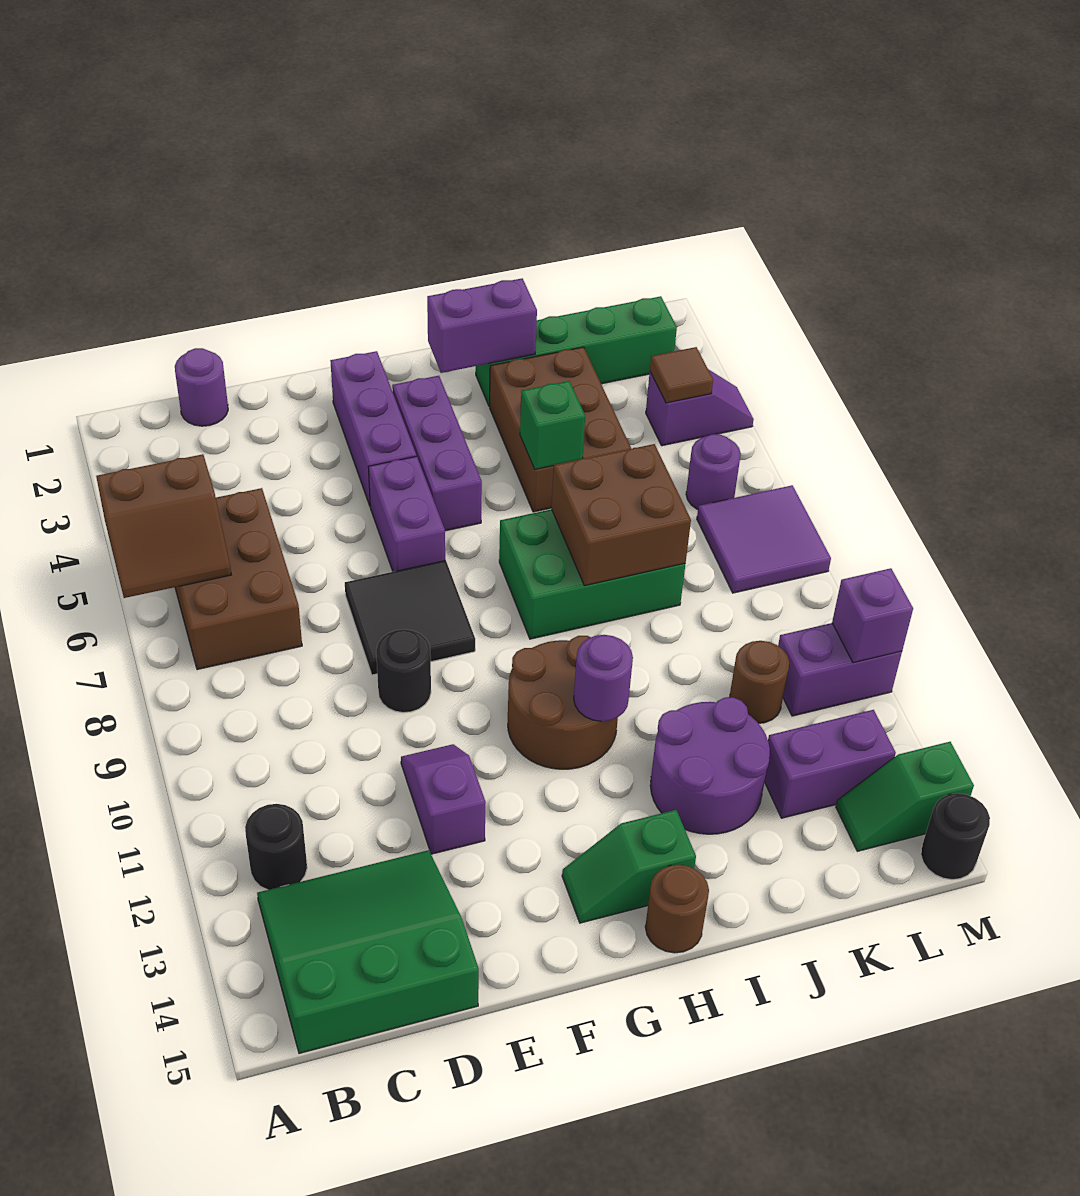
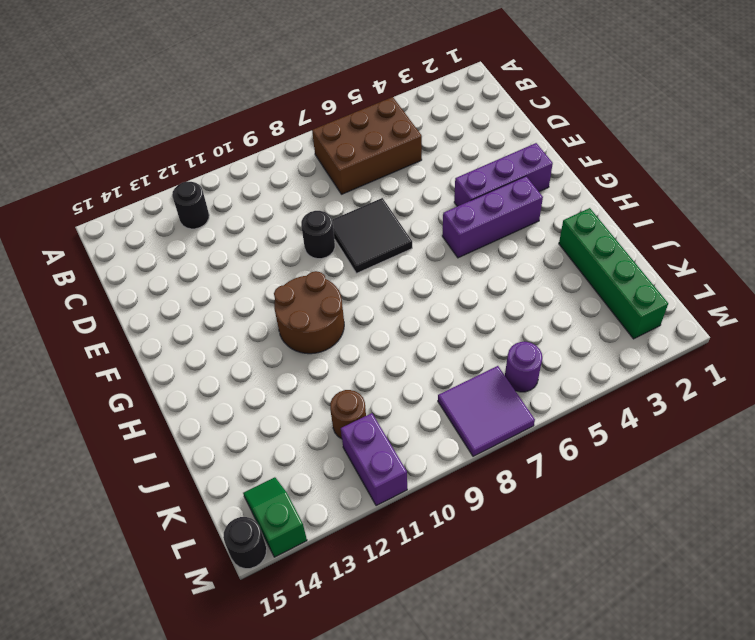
none -> green slope B13:D15 level 1 top 15
none -> purple round brick C1 level 1
none -> purple slope E11:E12 level 1 top 12
none -> purple brick F5:F6 level 1

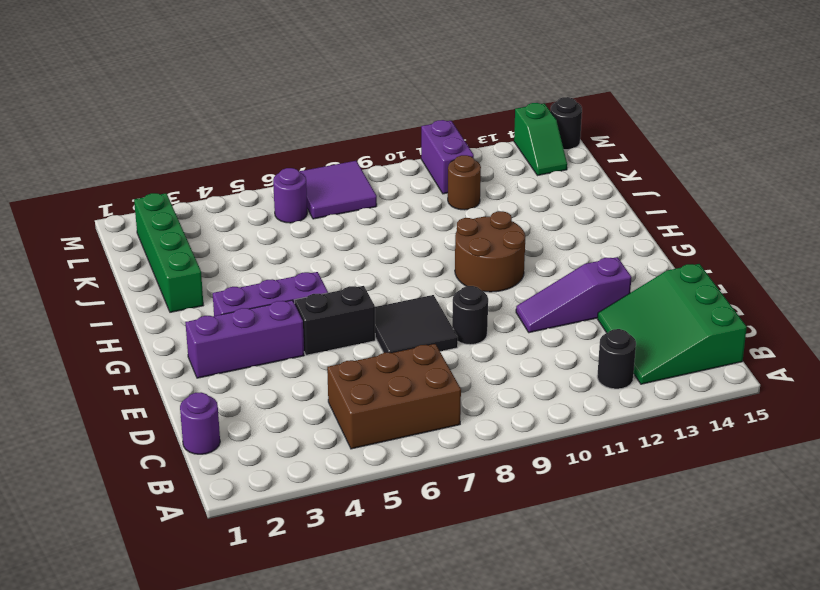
purple slope E11:E13 level 1 top 13 -> purple slope E11:E12 level 1 top 12
black brick F5:F6 level 1 -> purple brick F5:F6 level 1
none -> green slope G14:H14 level 1 top H
none -> green brick H7:J8 level 1
none -> brown round brick H15 level 1
none -> brown brick I3:J5 level 1

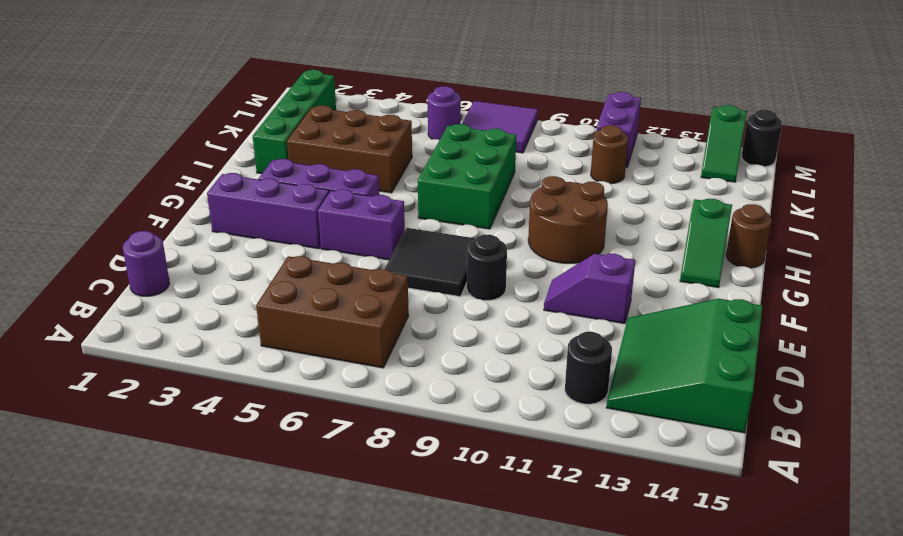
none -> purple round brick I12:J13 level 1
none -> purple brick K13:L13 level 1
none -> purple slope L4:M4 level 1 top L
none -> brown slope A5:B6 level 2 top 5

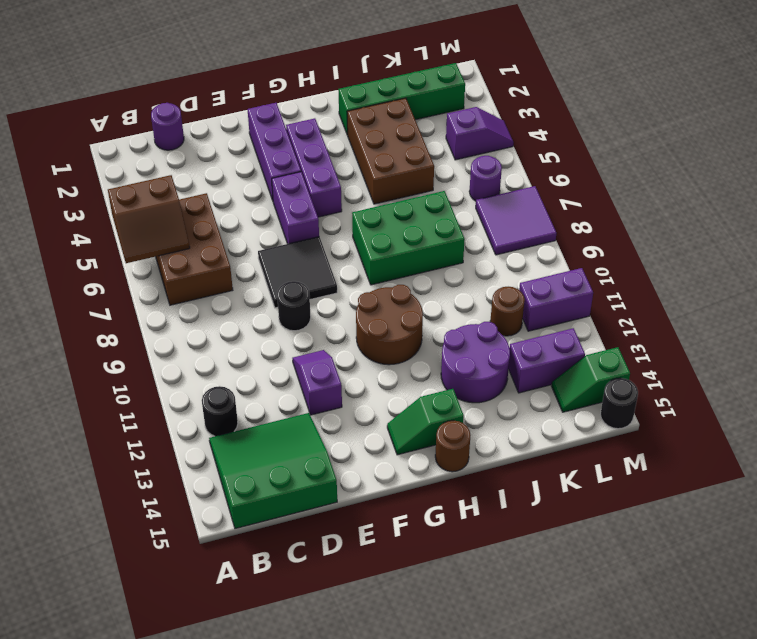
none -> purple brick H2:I2 level 2
none -> purple round brick H11 level 2
none -> green brick I5 level 2
none -> brown brick I7:J8 level 2

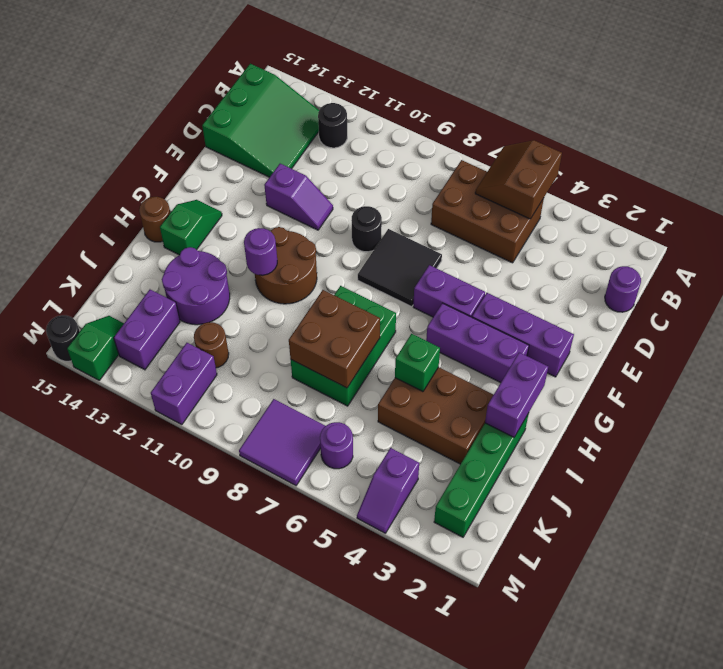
none -> brown tile L4 level 2
none -> purple brick M11 level 2

